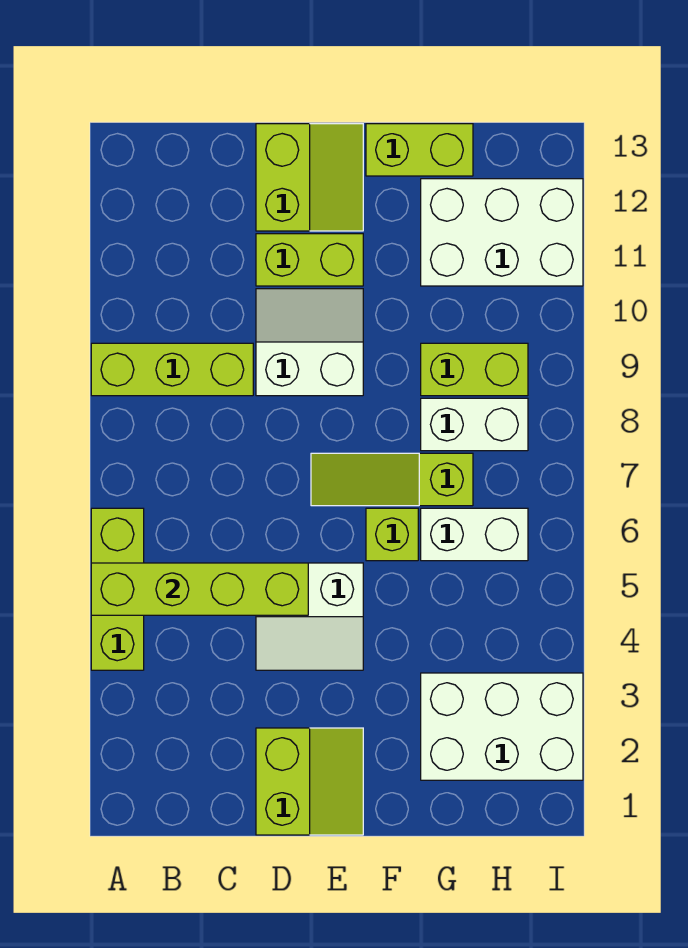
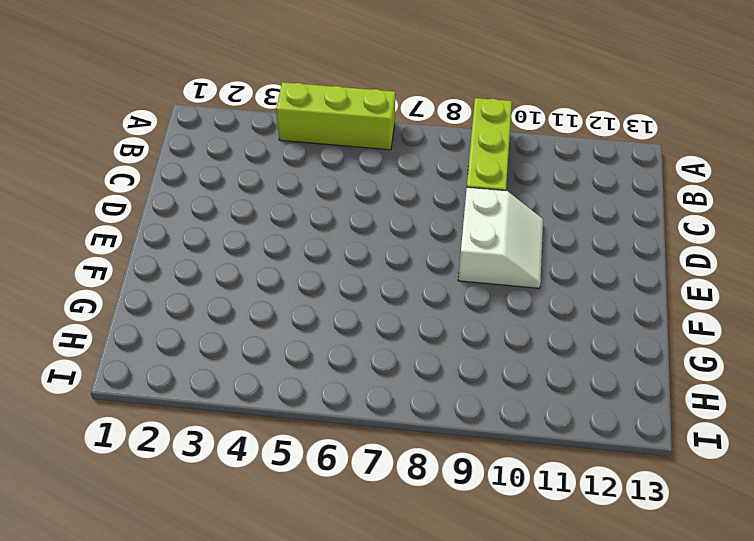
none -> lime slope D1:E2 level 1 top D
none -> white slope D4:E5 level 1 top 5
none -> lime brick D11:E11 level 1

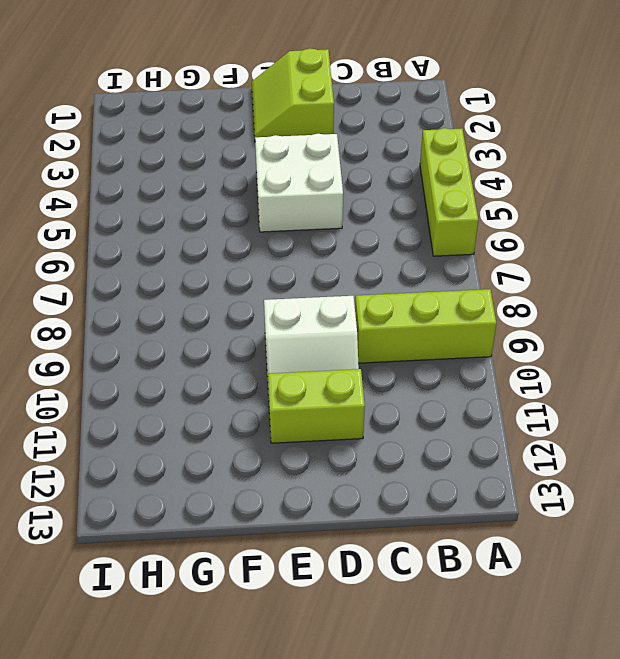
white brick D4:E5 level 1 -> white slope D4:E5 level 1 top 5
none -> lime slope D12:E13 level 1 top D
none -> lime slope E7:G7 level 1 top G
none -> lime brick F6 level 1

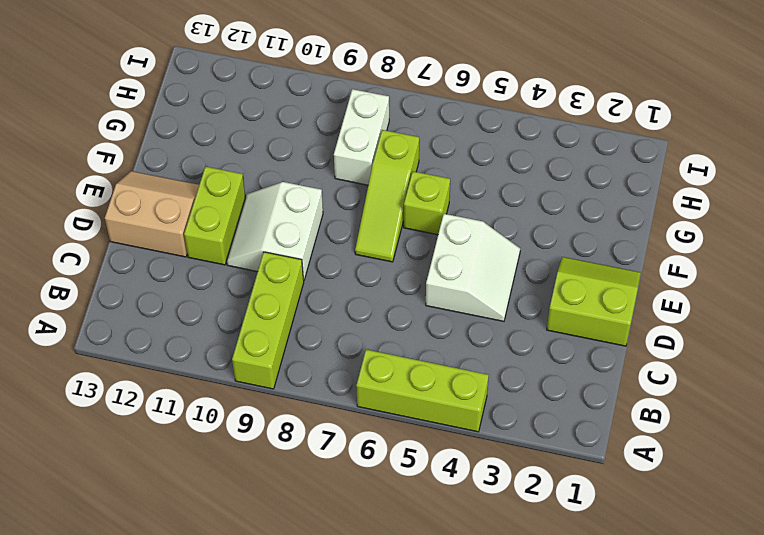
tan slope D12:E13 level 1 top D -> lime slope D12:E13 level 1 top D
none -> lime brick F13:G13 level 1
none -> white brick G2:I3 level 1
none -> white brick G6:H6 level 1

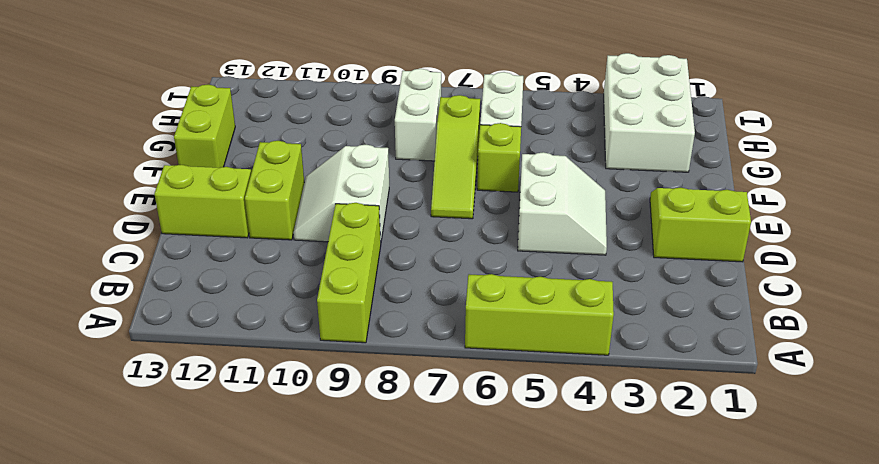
none -> lime brick G9:H9 level 1
none -> white brick G11:I12 level 1
none -> lime brick A5:D5 level 2

